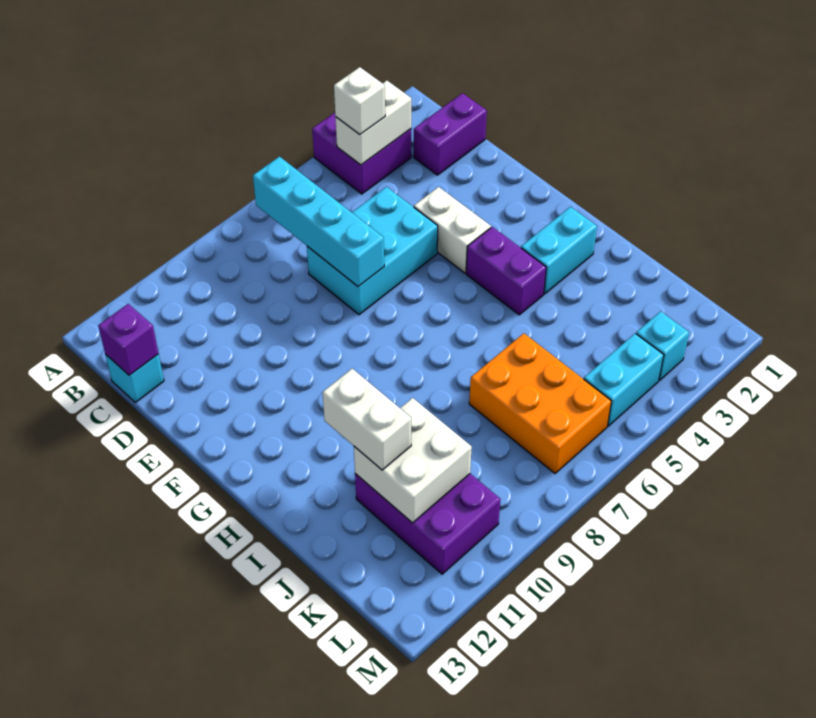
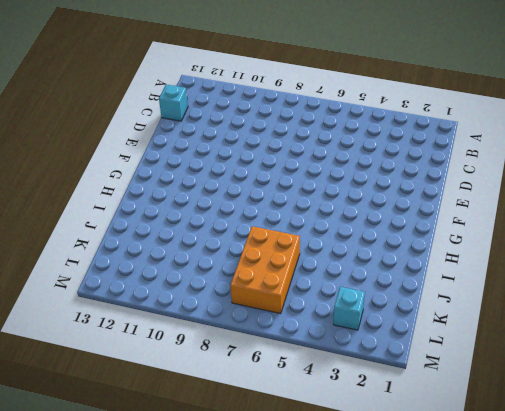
none -> purple brick A3:B4 level 1
none -> purple brick C1:C2 level 1
none -> cyan brick D5:E7 level 1

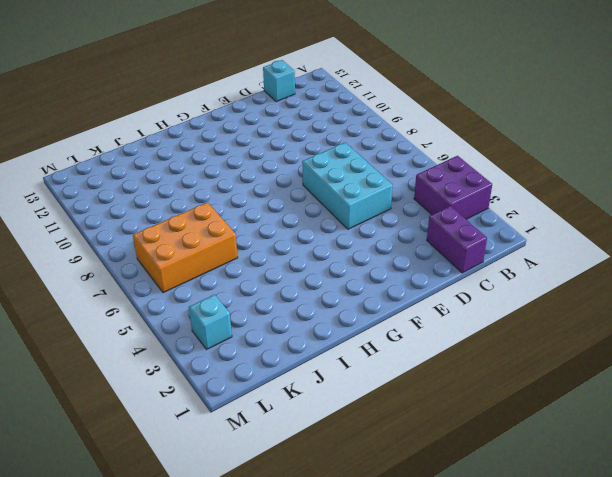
none -> white brick E4:F4 level 1
none -> purple brick G4:H4 level 1
none -> cyan brick H2:H3 level 1

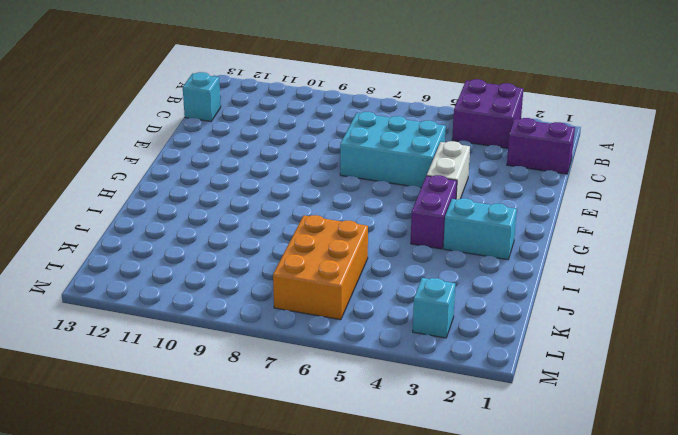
none -> purple brick J10:L11 level 1
none -> cyan brick L4:L5 level 1
none -> white brick B3:B4 level 2

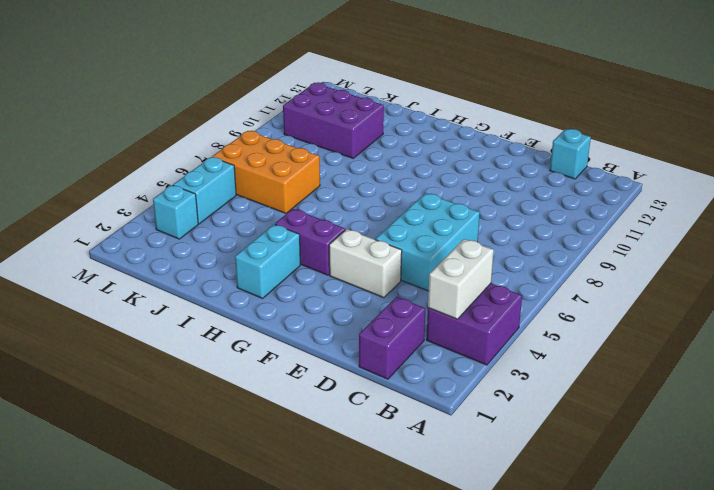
none -> cyan brick B7:E7 level 2
none -> purple brick C13 level 2
none -> white brick J10:K11 level 2

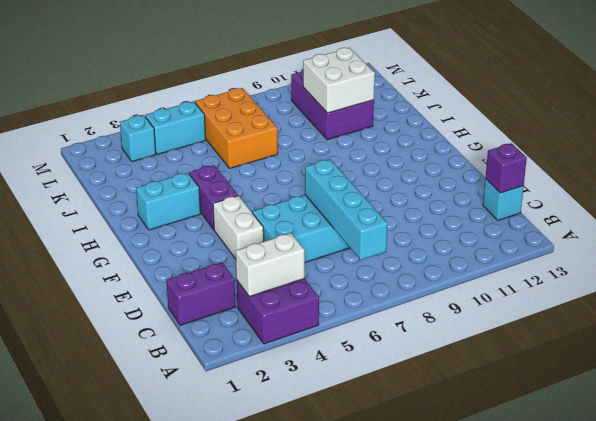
none -> white brick B4 level 3
none -> white brick I11:J11 level 3

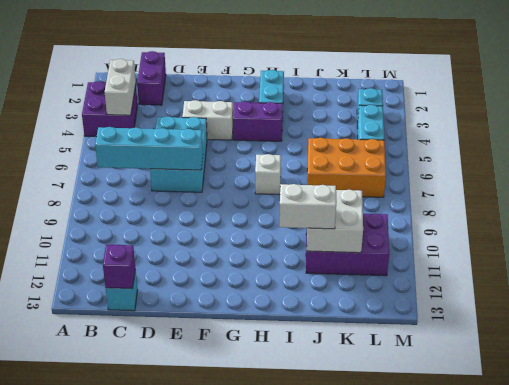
white brick H7 level 1 -> white brick B4 level 3

